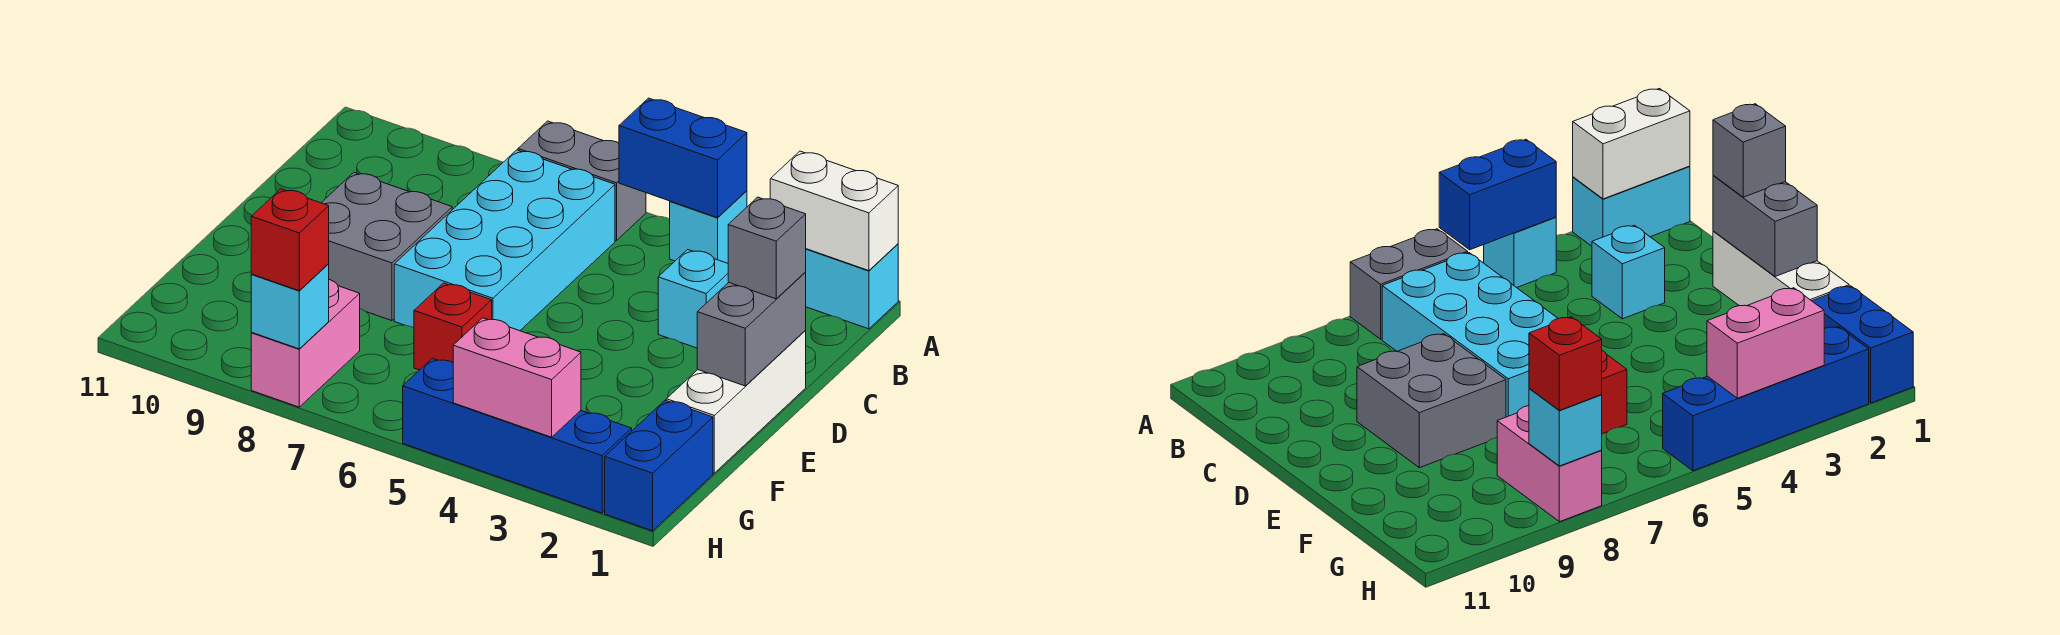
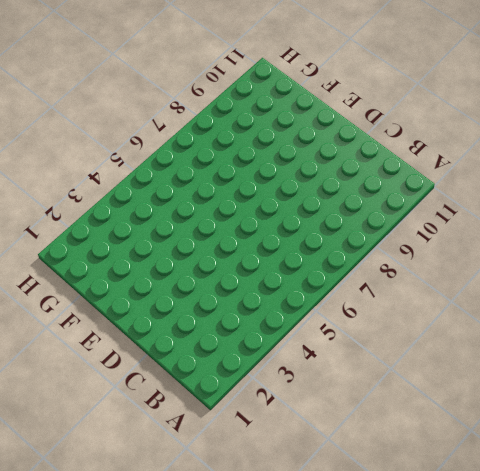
none -> cyan brick A1:A2 level 1
none -> cyan brick A4 level 1
none -> grey brick A6:A7 level 1

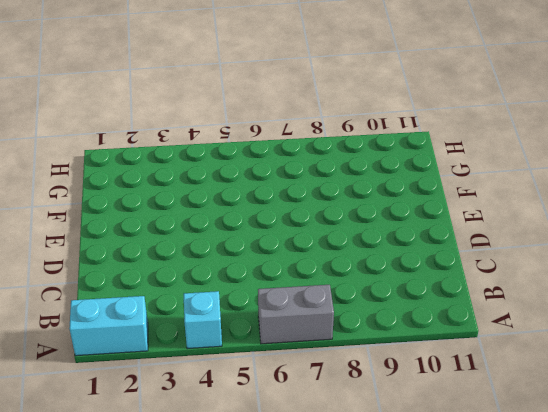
none -> cyan brick B6:E7 level 1
none -> cyan brick C3 level 1
none -> white brick D1:F1 level 1

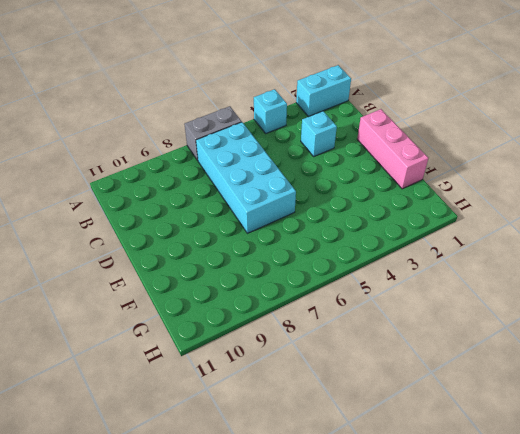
pink brick D1:F1 level 1 -> white brick D1:F1 level 1
none -> grey brick D8:E9 level 1
none -> red brick F6 level 1
none -> blue brick G1:H1 level 1

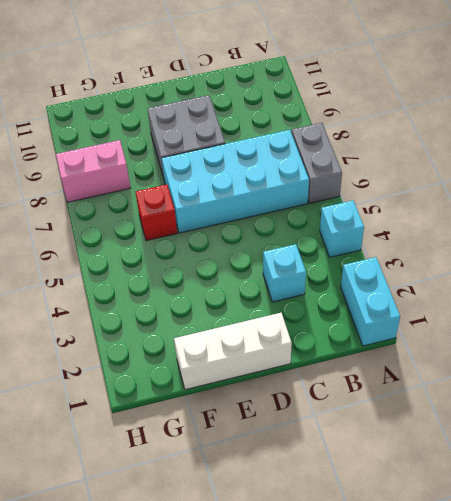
none -> blue brick G1:H1 level 1
none -> blue brick H2:H5 level 1
none -> white brick A1:A2 level 2

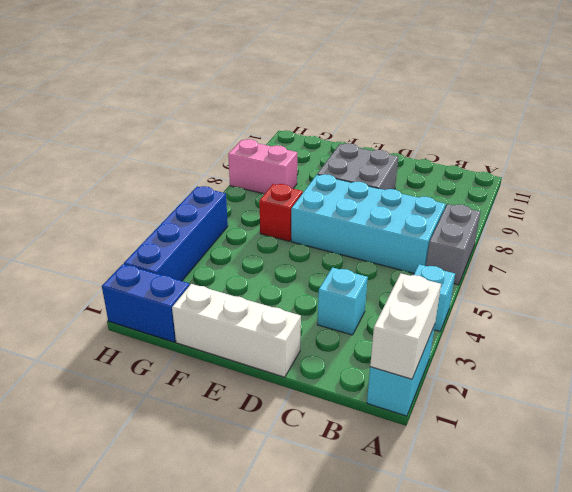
none -> blue brick A4:A5 level 2
none -> grey brick D1:E1 level 2
none -> pink brick H3:H4 level 2

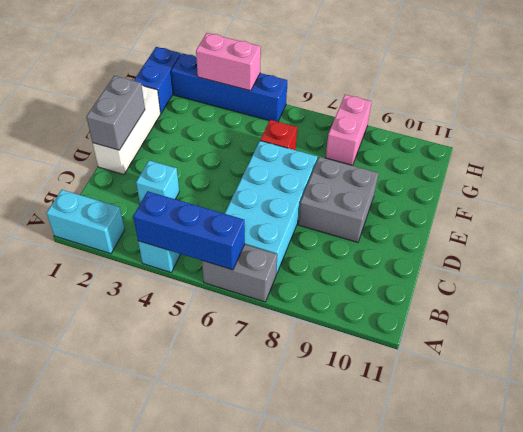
blue brick A4:A6 level 2 -> blue brick A4:A5 level 2
none -> white brick A1:A2 level 2
none -> cyan brick H8 level 2
none -> grey brick D1 level 3

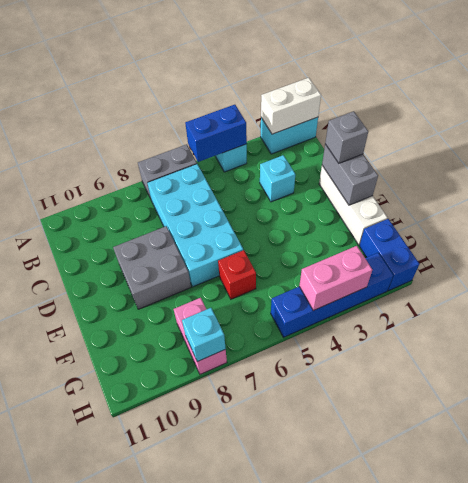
none -> red brick H8 level 3

